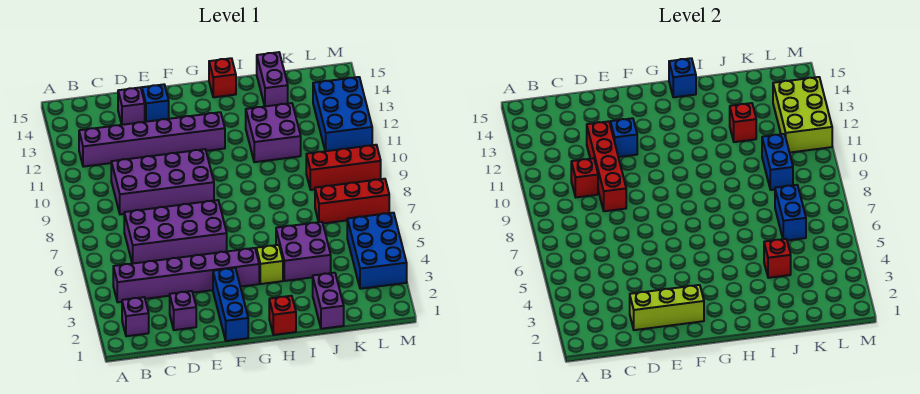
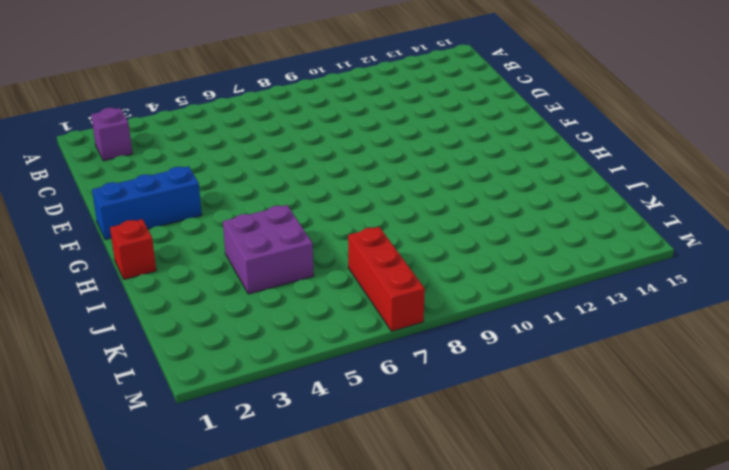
none -> purple brick B4:G4 level 1
none -> purple brick B12:G12 level 1
none -> purple brick C6:F7 level 1
none -> purple brick C9:F10 level 1

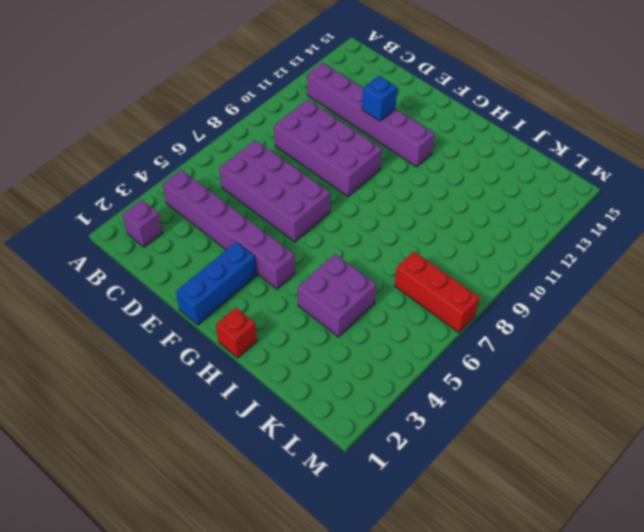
none -> purple brick D2 level 1
none -> purple brick D14 level 1
none -> blue brick E14 level 1
none -> lime brick H4 level 1

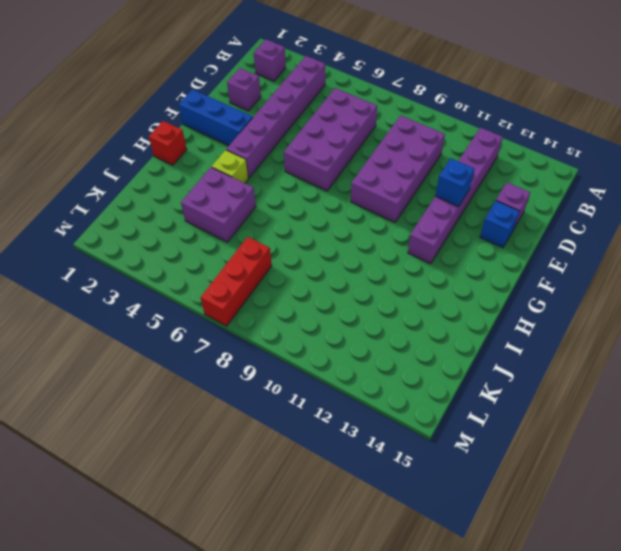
none -> red brick H15 level 1
none -> purple brick I11:J12 level 1
none -> purple brick J1:J2 level 1
none -> purple brick J14:J15 level 1

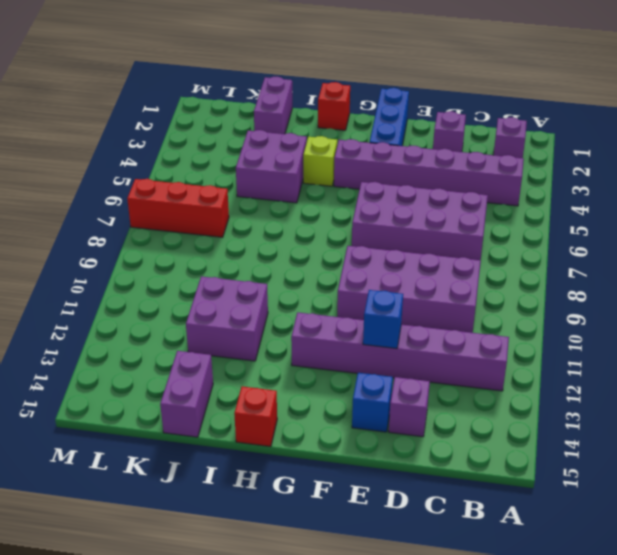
none -> red brick K9:M9 level 1
none -> blue brick L3:M5 level 1
none -> blue brick L11:M13 level 1
none -> red brick C10 level 2

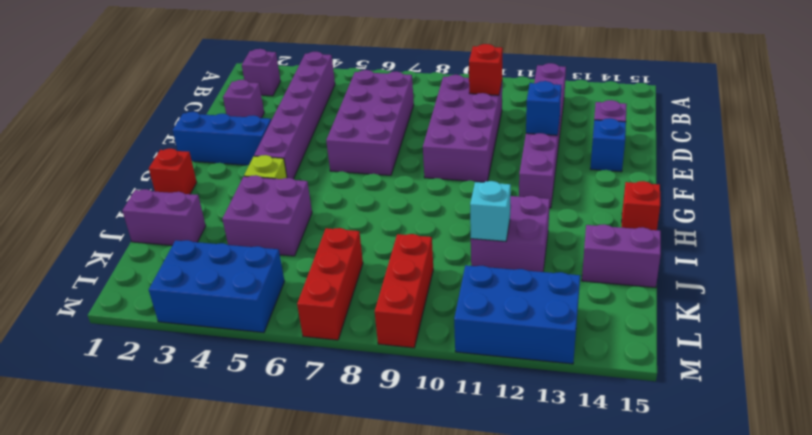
cyan brick J11 level 2 -> none
none -> lime brick D2:F2 level 2
none -> red brick D9:D12 level 2
none -> blue brick H15 level 2
none -> red brick J4 level 2

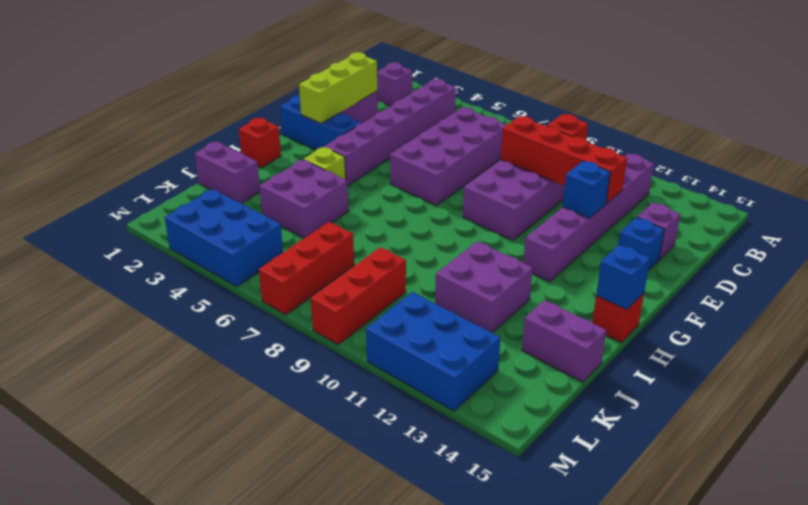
none -> red brick J4 level 2
none -> red brick J12 level 2
none -> blue brick K6:K7 level 2
none -> blue brick K9:K10 level 2

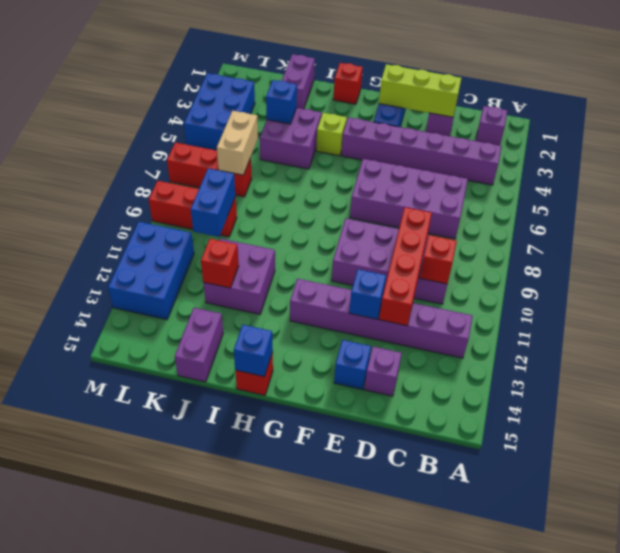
blue brick J4 level 2 -> red brick J4 level 2
tan brick K6:K7 level 2 -> blue brick K6:K7 level 2
none -> lime brick L11:M13 level 2

